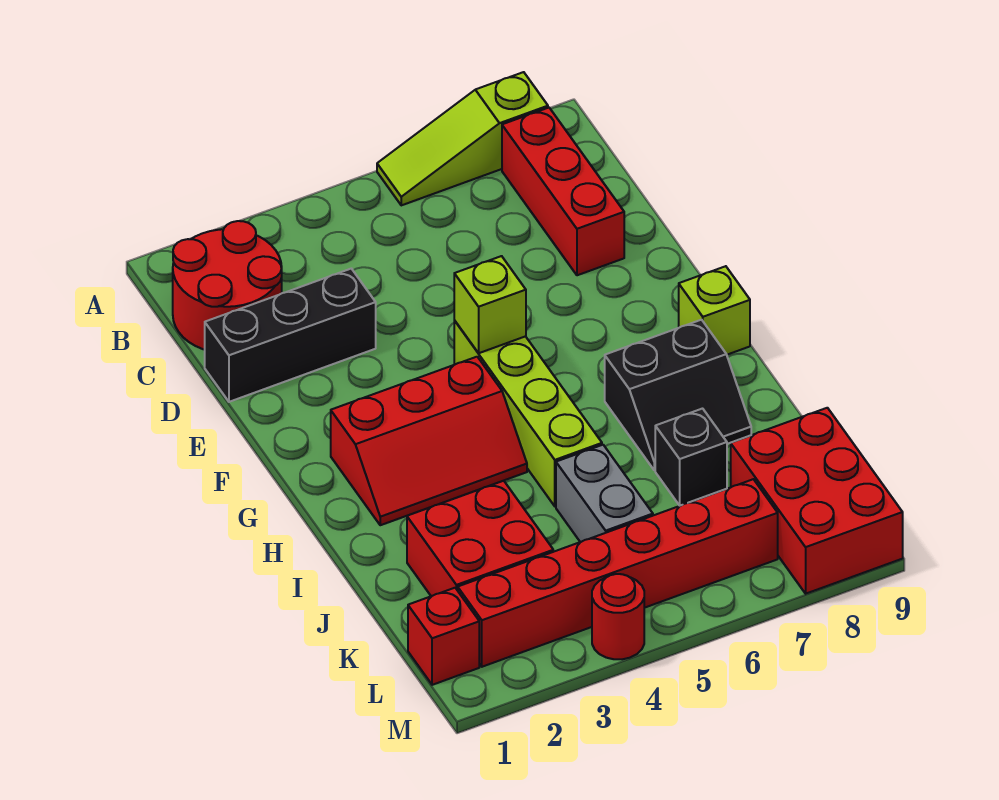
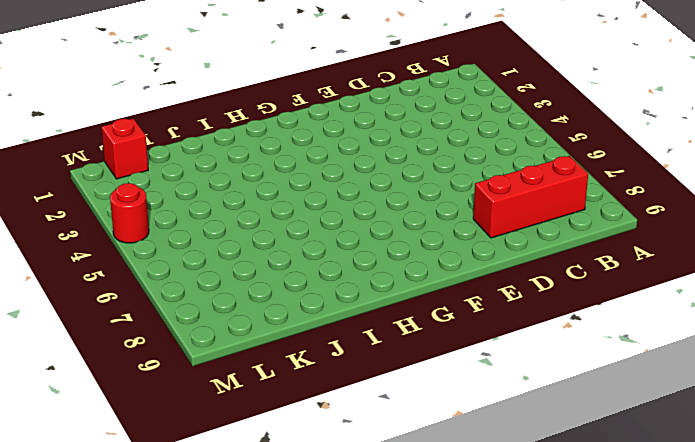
none -> lime slope A6:A8 level 1 top 8
none -> red round brick B1:C2 level 1
none -> black brick D1:D3 level 1

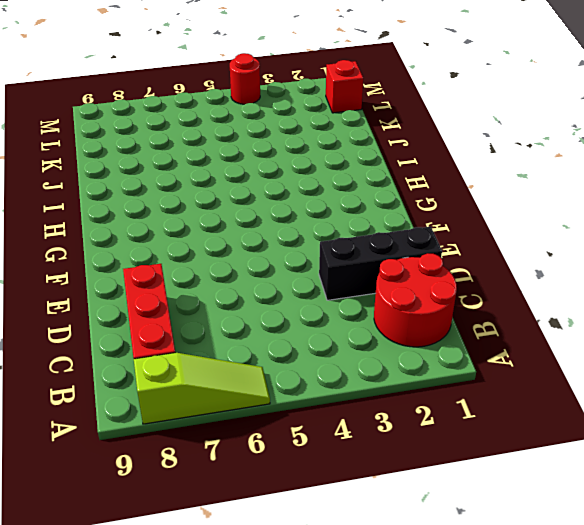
none -> lime brick F5:I5 level 1
none -> red slope G2:H4 level 1 top G
none -> lime brick G9 level 1

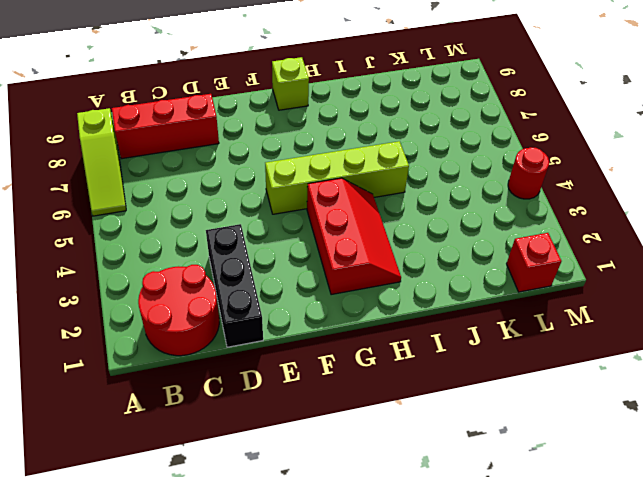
none -> black slope H7:I8 level 1 top H
none -> red brick J2:K3 level 1
none -> grey brick J5:K5 level 1

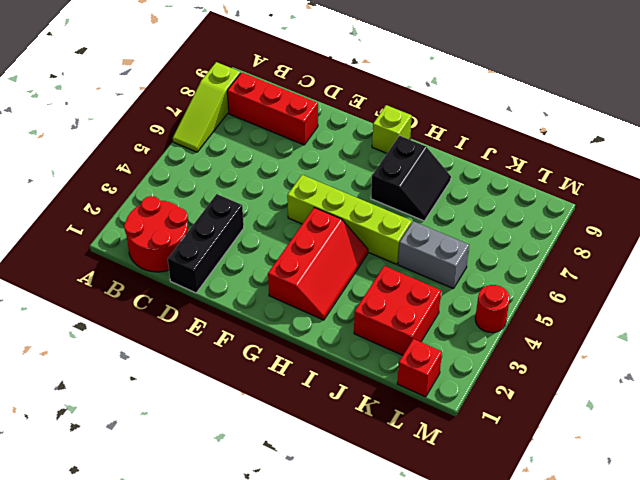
none -> black brick J7 level 1
none -> red brick K8:M9 level 1
none -> red brick L2:L7 level 1

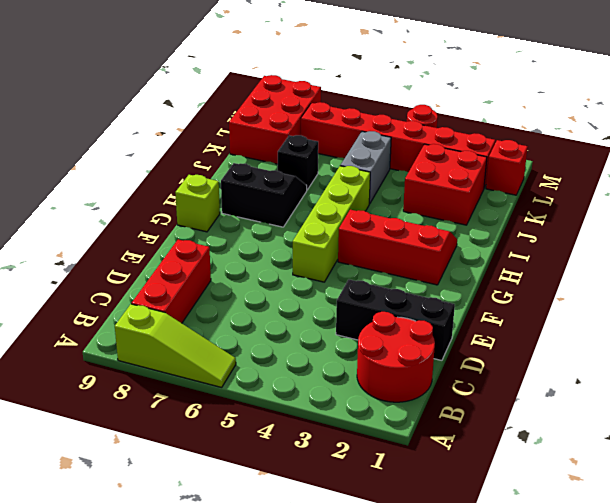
none -> lime brick F5 level 2

